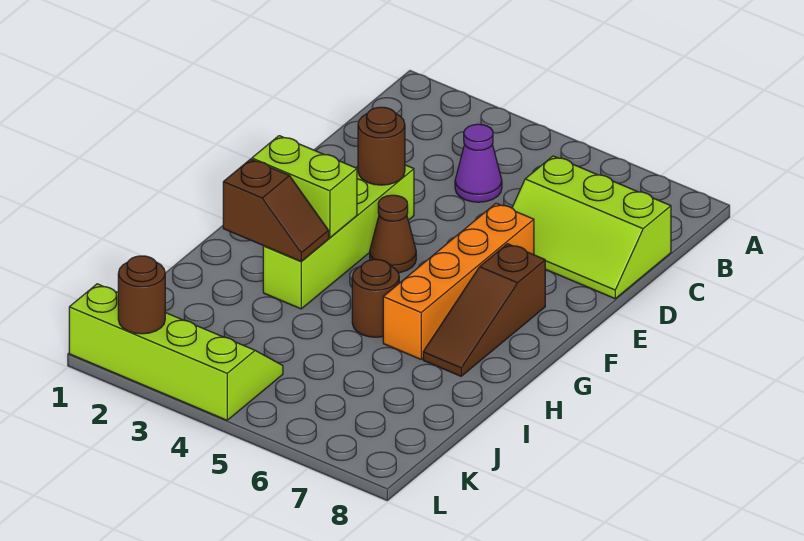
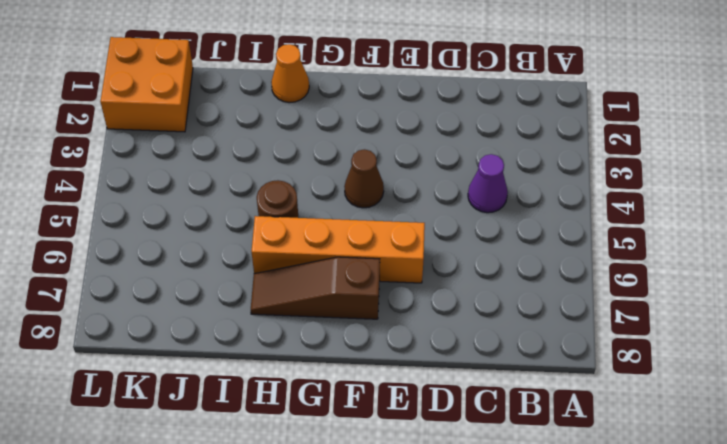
orange cone H1 level 1 -> none
orange brick K1:L2 level 1 -> lime slope K1:L4 level 1 top L
none -> lime slope C6:D8 level 1 top C
none -> lime brick E3:H3 level 1
none -> brown round brick E3 level 2

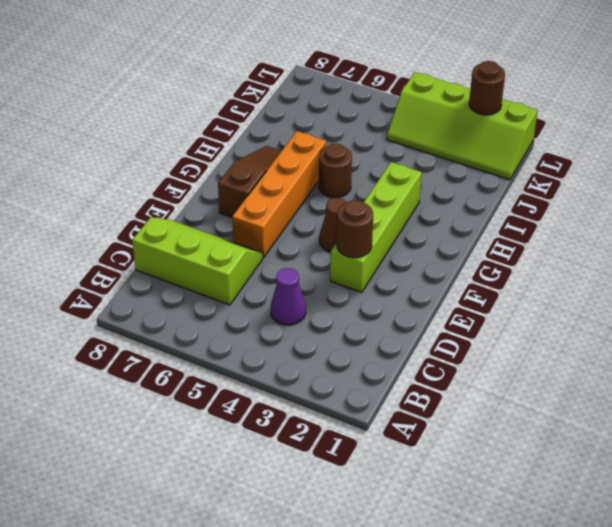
none -> lime brick G2:G3 level 2
none -> brown slope H2:H3 level 2 top 2

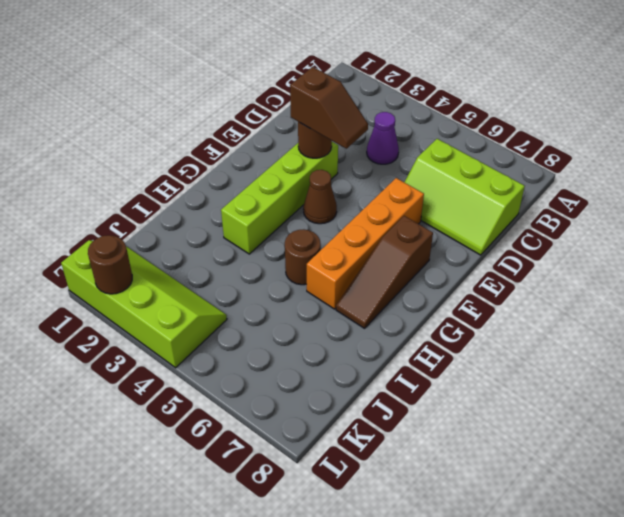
brown slope E3:E4 level 3 top 3 -> brown slope H2:H3 level 2 top 2
none -> lime brick G2:G3 level 2

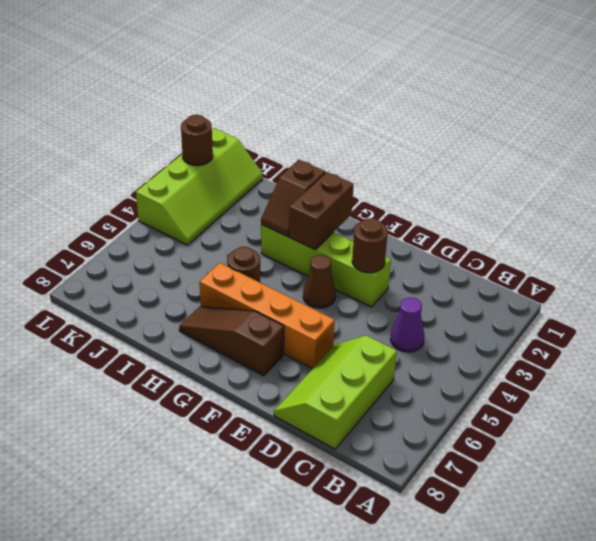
brown brick G2:G3 level 2 -> lime brick G2:G3 level 2

